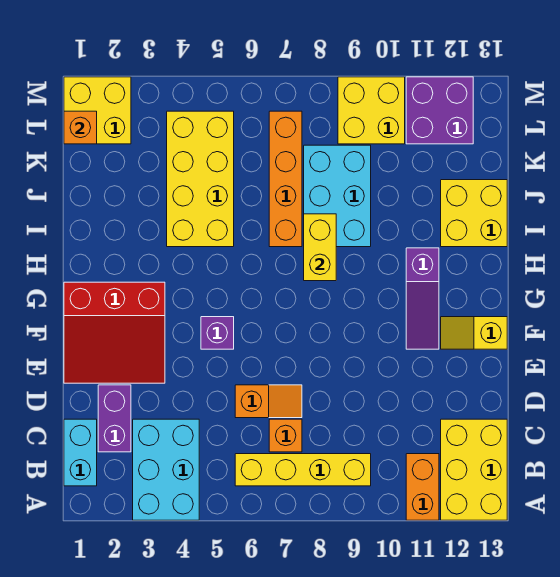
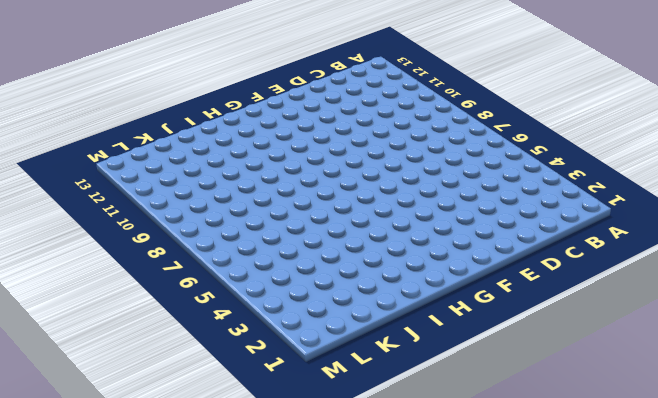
none -> cyan brick A3:C4 level 1
none -> orange brick A11:B11 level 1
none -> yellow brick A12:C13 level 1

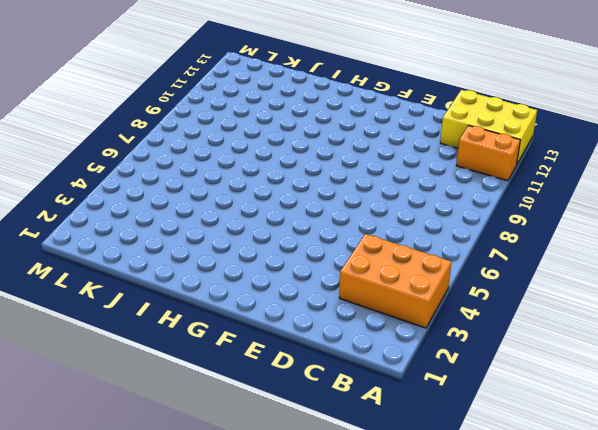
orange brick A3:C4 level 1 -> cyan brick A3:C4 level 1
none -> cyan brick B1:C1 level 1
none -> yellow brick B6:B9 level 1
none -> purple brick C2:D2 level 1

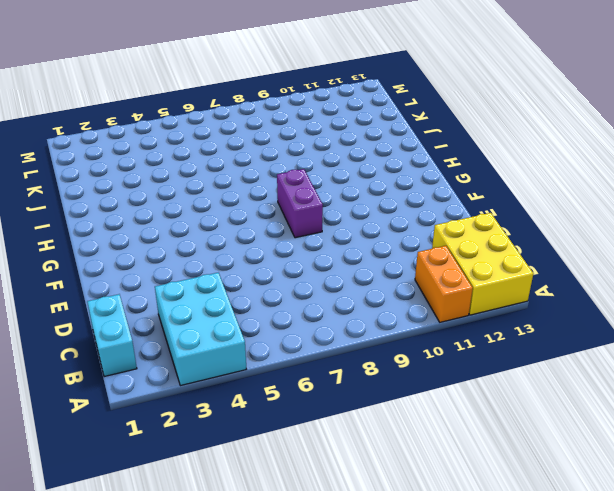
purple brick F8:G8 level 1 -> purple brick C2:D2 level 1
none -> yellow brick B6:B9 level 1
none -> orange brick C7 level 1
none -> orange slope D6:D7 level 1 top 6

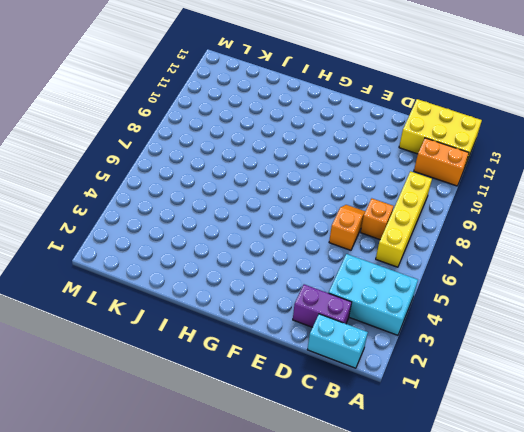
none -> red slope E1:G3 level 1 top G
none -> purple brick F5 level 1
none -> purple slope F11:H11 level 1 top H

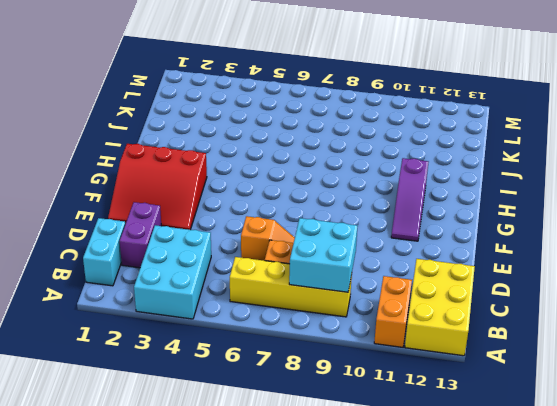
cyan brick B8:C9 level 2 -> none
none -> purple brick F5 level 1
none -> yellow slope F12:F13 level 1 top 13
none -> yellow brick I4:L5 level 1

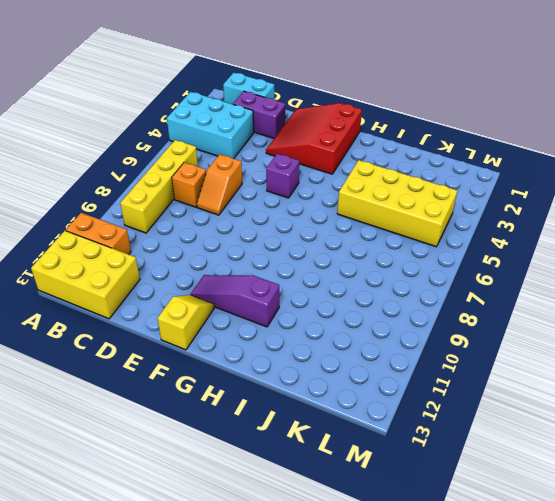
none -> orange brick I7:L7 level 1
none -> cyan brick I8:K9 level 1
none -> yellow brick I12:J13 level 1

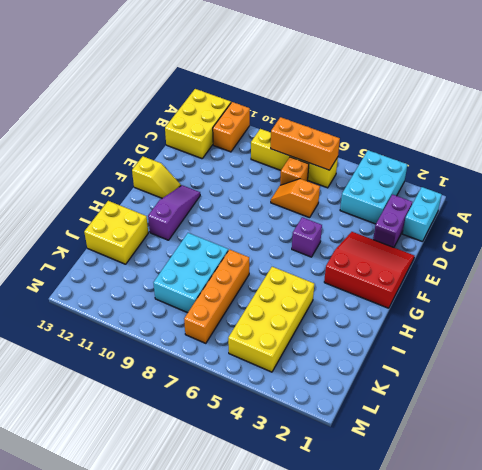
orange brick B6:B8 level 2 -> none
none -> yellow brick L1:M2 level 1
none -> yellow brick L9:M10 level 1
none -> purple brick L11:M12 level 1

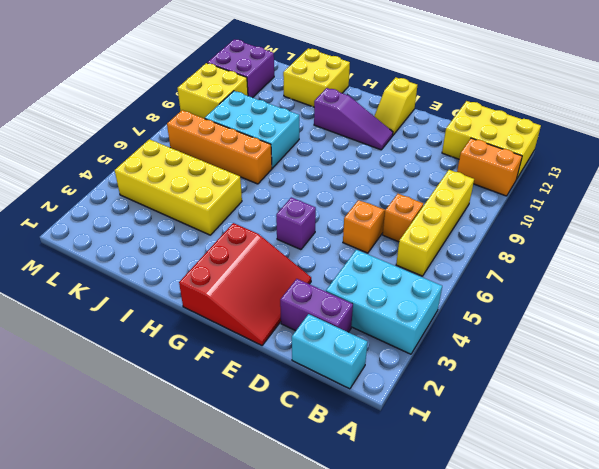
none -> yellow brick L1:M2 level 1
none -> yellow brick H8:I8 level 2
none -> orange brick L1 level 2

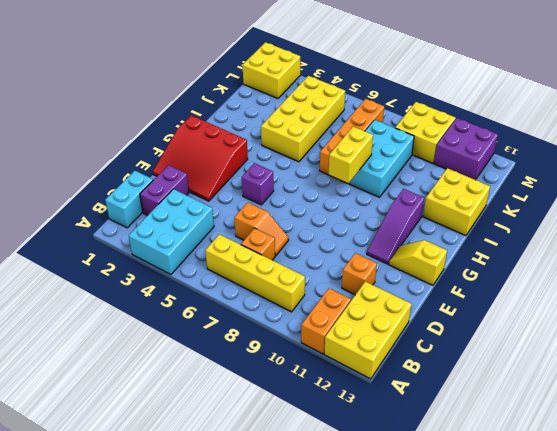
orange brick D11 level 1 -> orange brick L1 level 2

